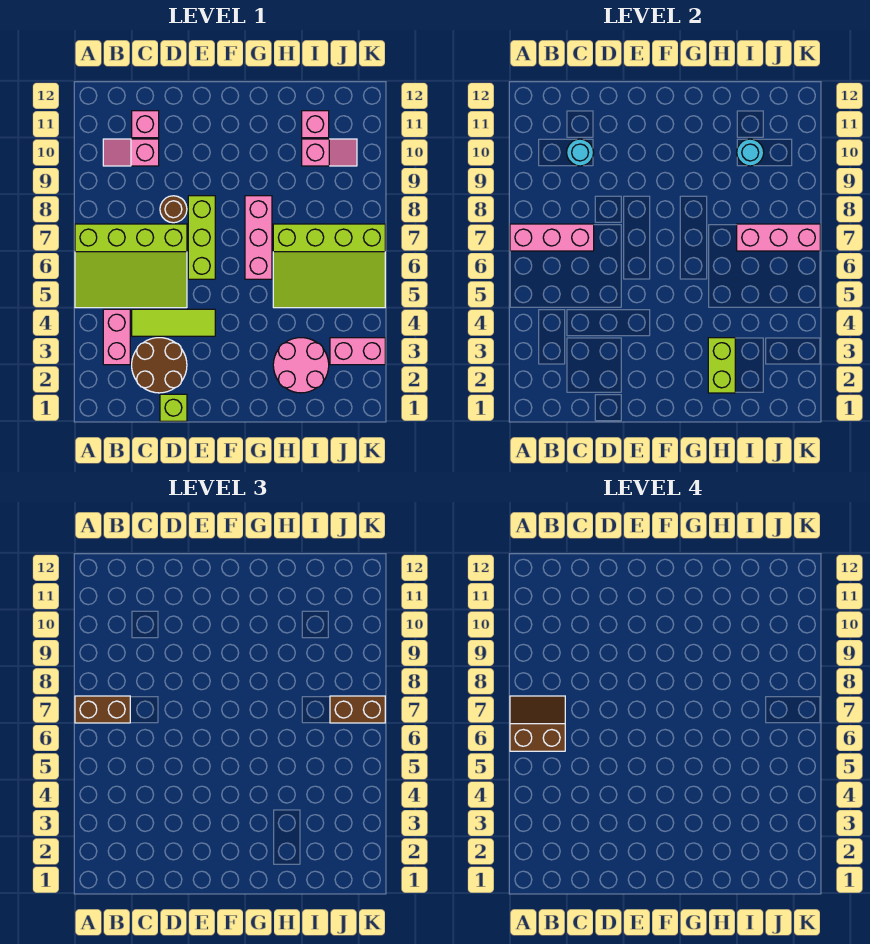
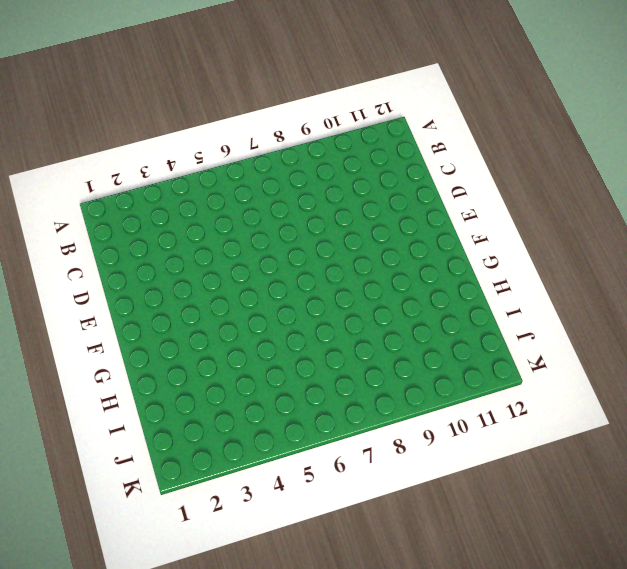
none -> lime slope A5:D7 level 1 top 7
none -> pink brick B3:B4 level 1
none -> pink slope B10:C10 level 1 top C

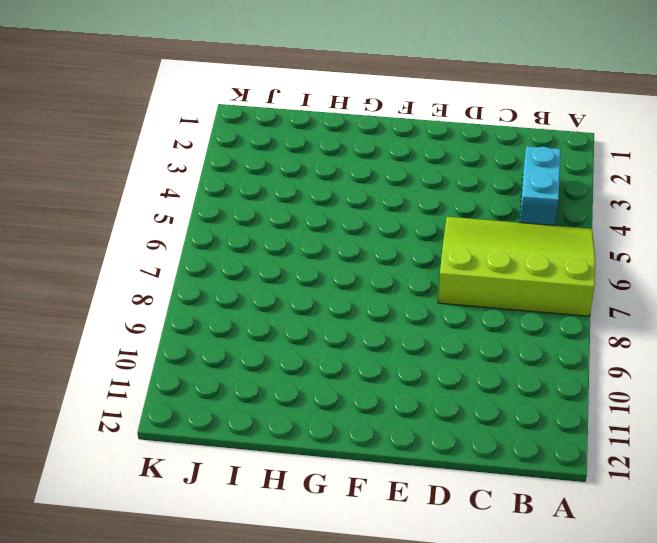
cyan brick B3:B4 level 1 -> pink brick B3:B4 level 1
none -> pink slope B10:C10 level 1 top C
none -> brown round brick C2:D3 level 1
none -> lime tile C4:E4 level 1

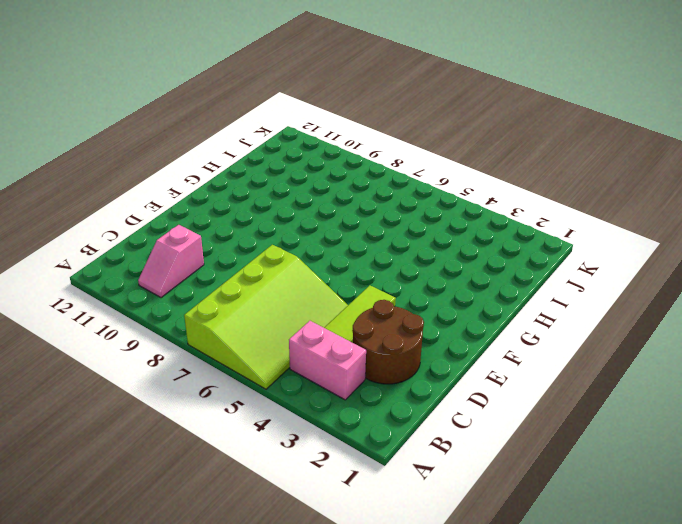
none -> pink brick C11 level 1
none -> lime brick D1 level 1
none -> brown round brick D8 level 1

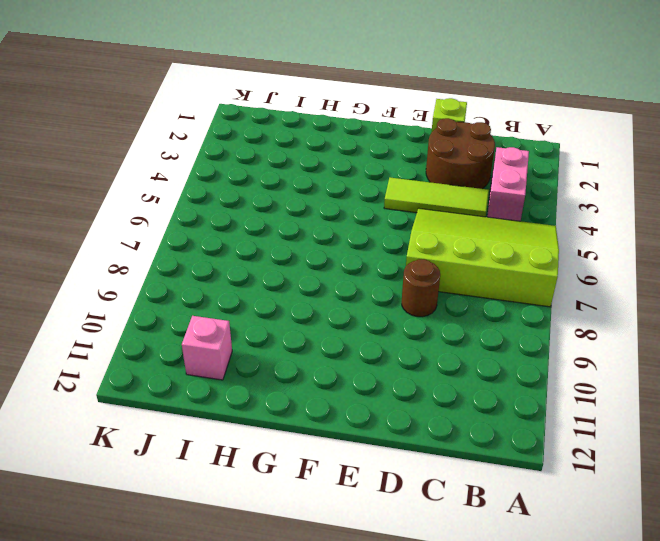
none -> pink slope B10:C10 level 1 top C
none -> pink brick C11 level 1
none -> lime brick E6:E8 level 1

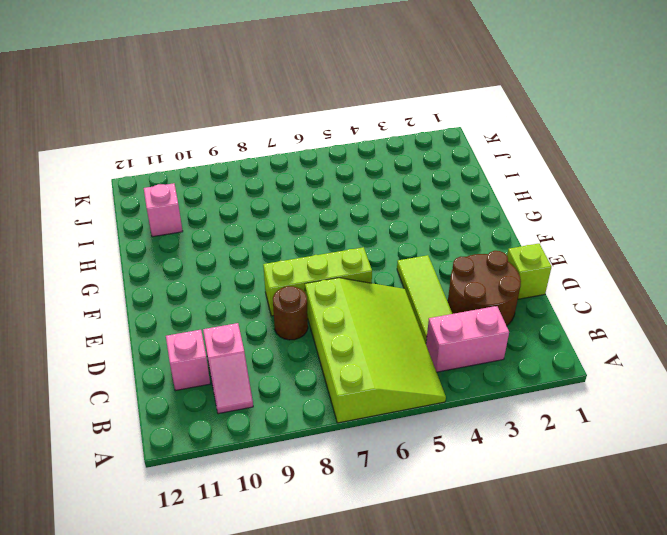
none -> pink brick G6:G8 level 1
none -> pink round brick H2:I3 level 1
none -> lime slope H5:K7 level 1 top 7

